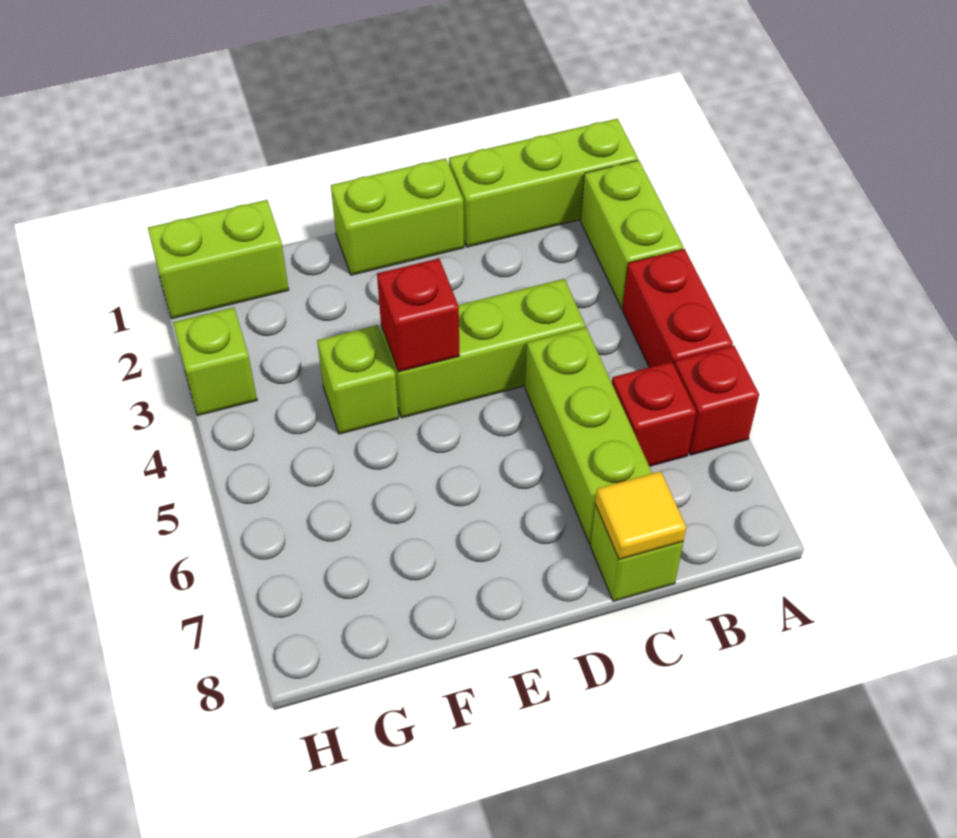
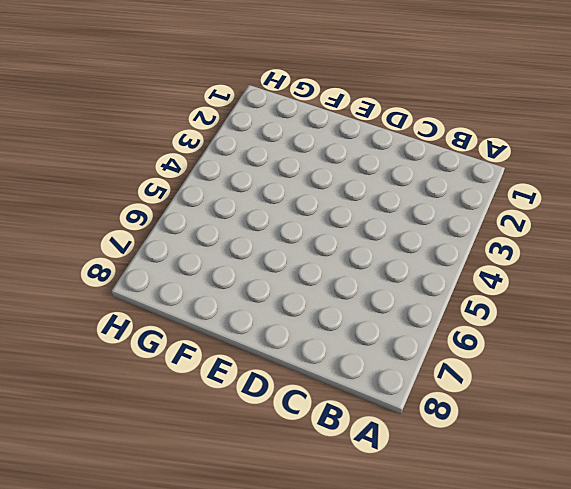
none -> lime brick A1:C1 level 1
none -> lime brick A2:A3 level 1
none -> red brick A4:A5 level 1

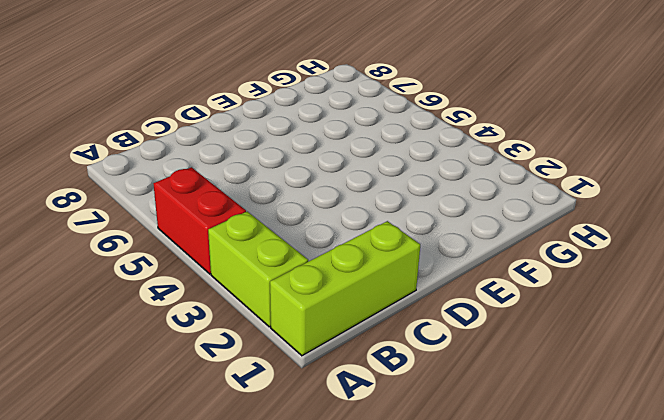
none -> red brick A6 level 1
none -> red brick B6 level 1
none -> lime brick C4:E4 level 1

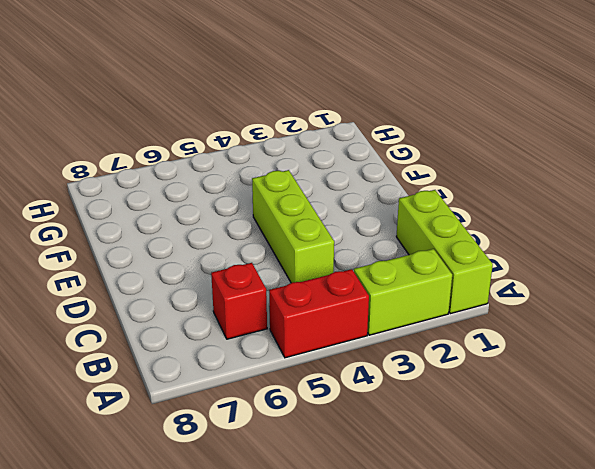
none -> red brick A6 level 1
none -> lime brick C5:C7 level 1
none -> lime brick C8 level 1

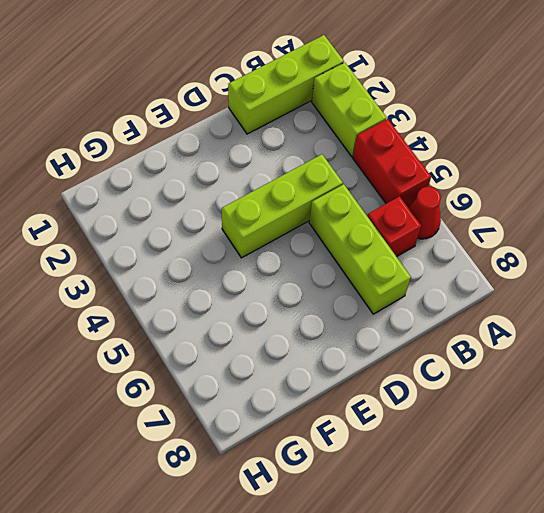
red cone A6 level 1 -> red brick A6 level 1
none -> lime brick C8 level 1
none -> lime brick D1:E1 level 1
none -> lime brick F4 level 1

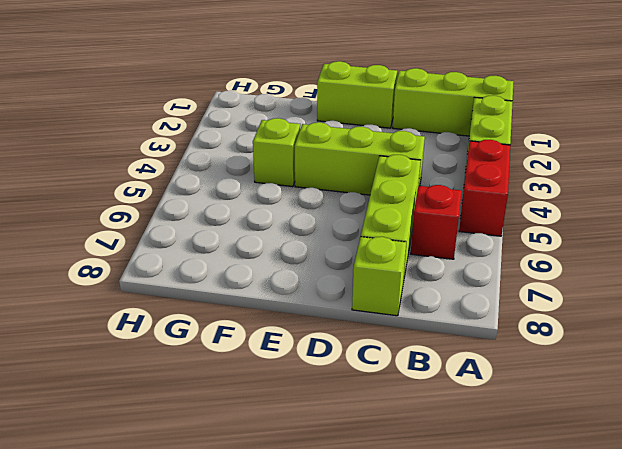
none -> red brick A6 level 1
none -> lime brick G1:H1 level 1
none -> lime brick H3 level 1

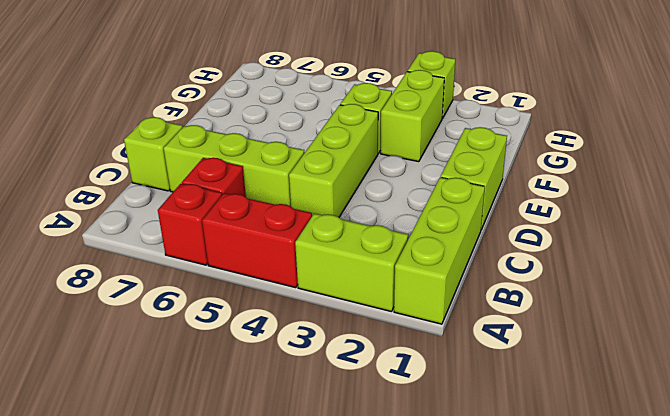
lime brick F3:G3 level 1 -> lime brick G1:H1 level 1
none -> yellow tile C8 level 2
none -> red brick E4 level 2

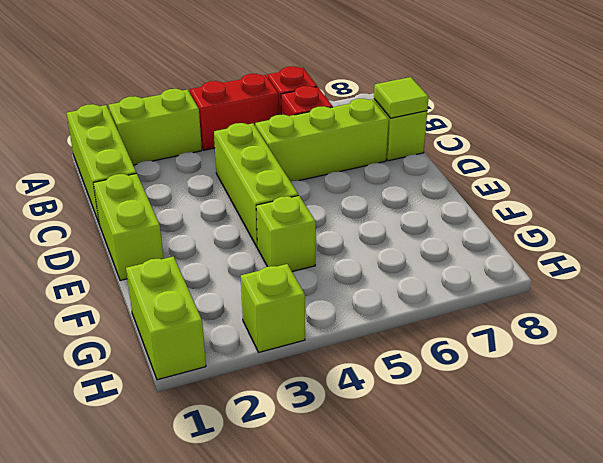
lime tile C8 level 2 -> yellow tile C8 level 2
none -> red brick E4 level 2

